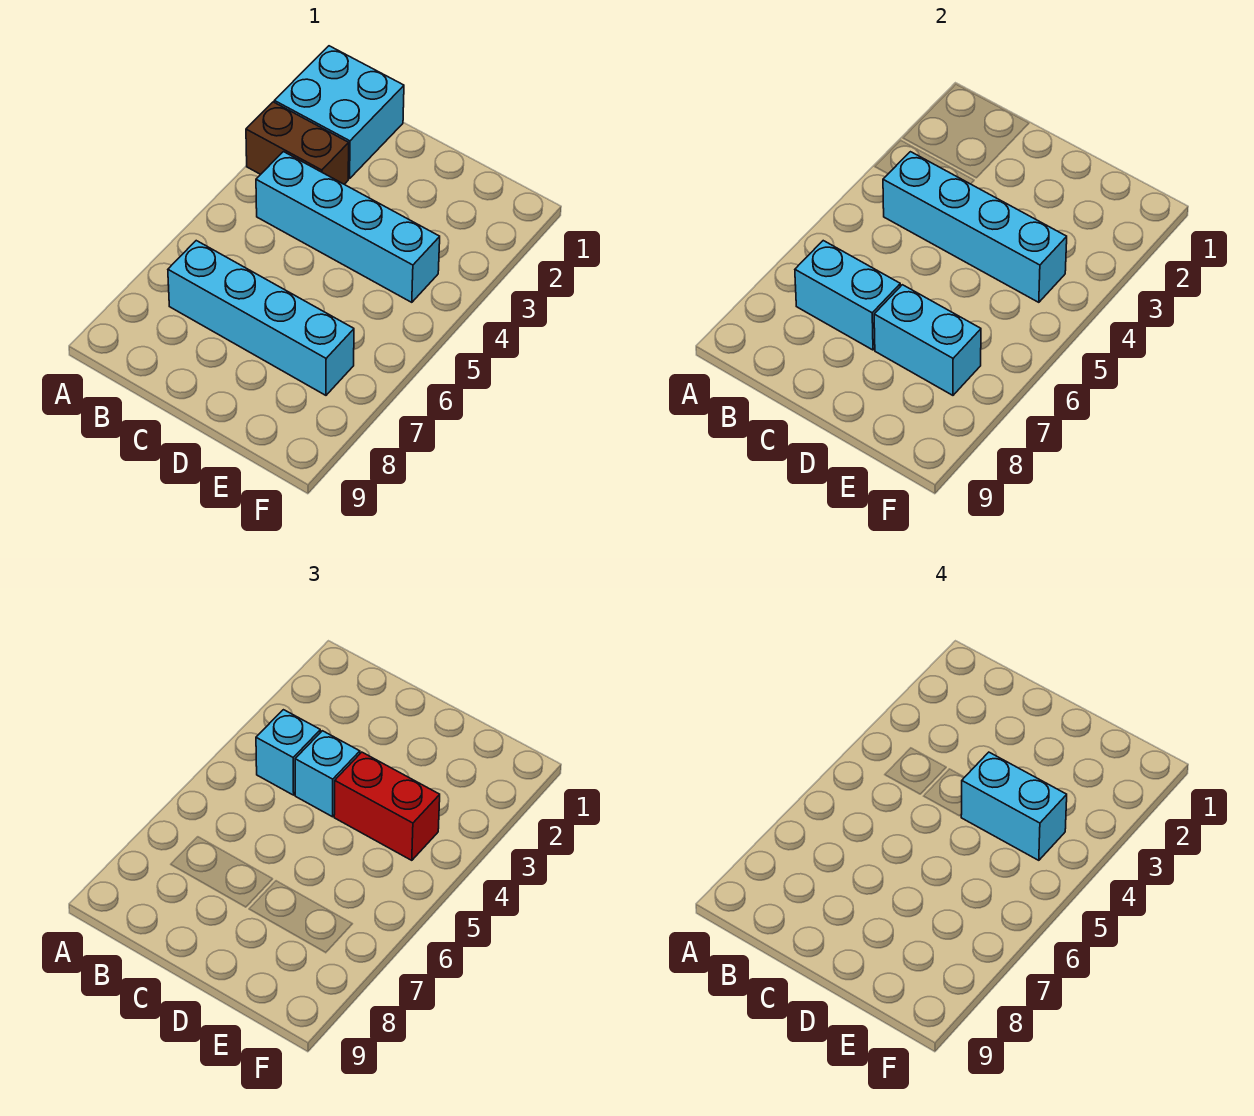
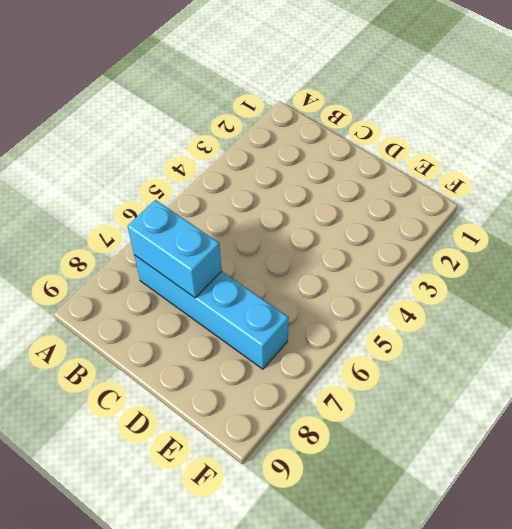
none -> cyan brick A1:B2 level 1
none -> brown brick A3:B3 level 1

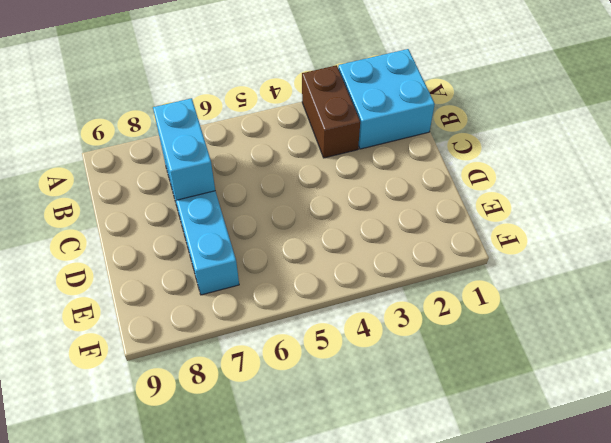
none -> cyan brick B4:E4 level 1
none -> cyan brick B4:E4 level 2

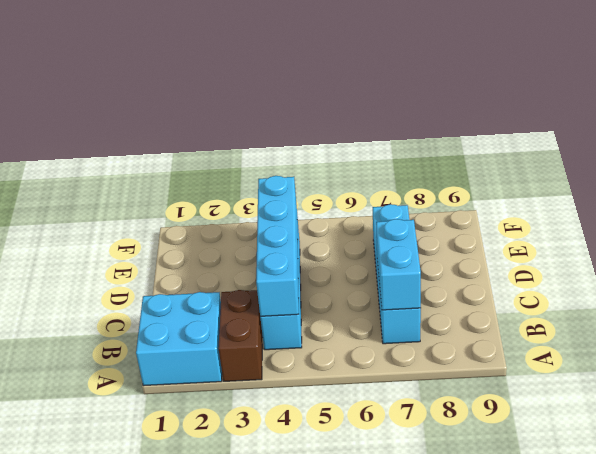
none -> cyan brick D7:E7 level 2
none -> cyan brick B4 level 3

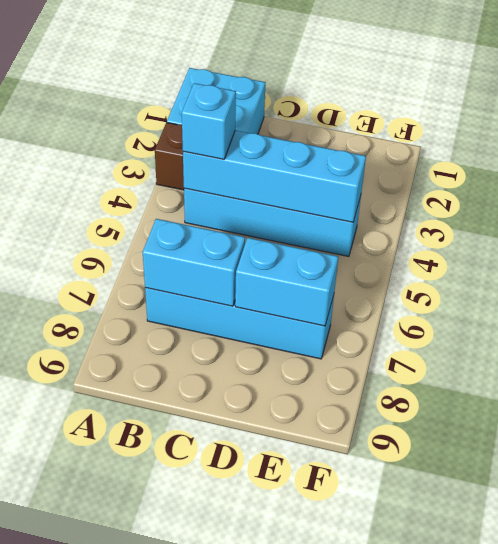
none -> cyan brick C4 level 3
none -> red brick D4:E4 level 3

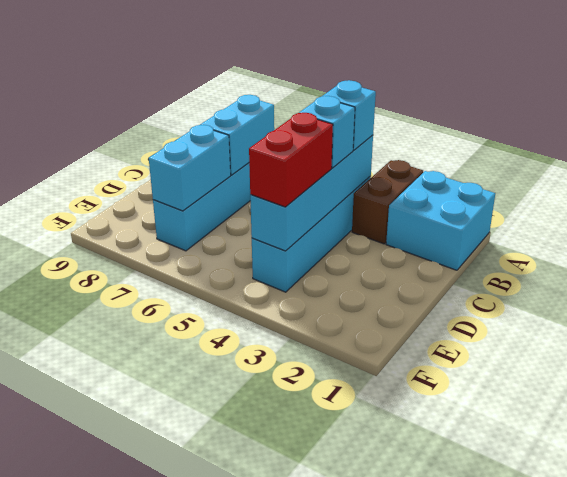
none -> cyan brick D4:E4 level 4

